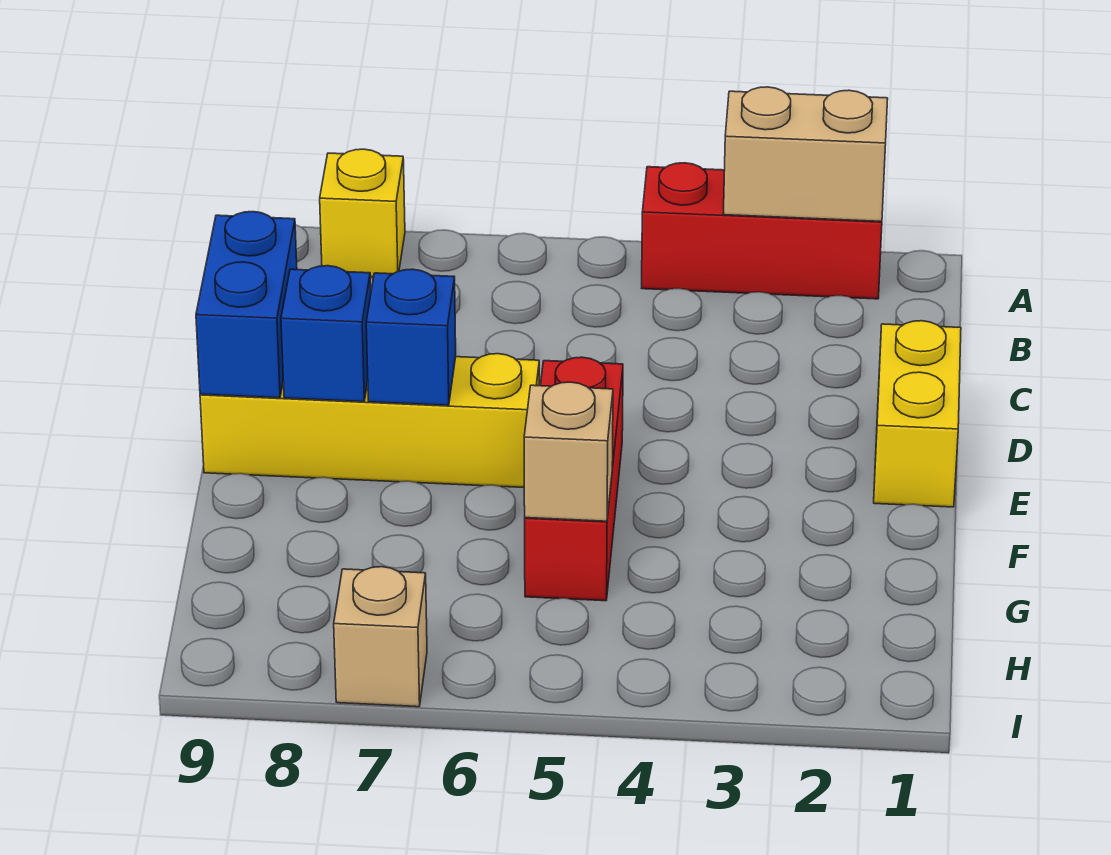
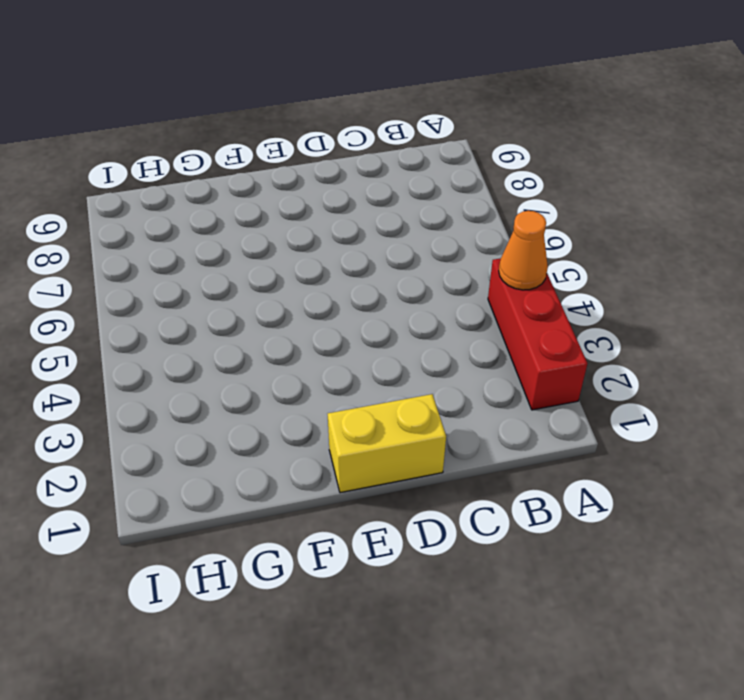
orange cone A4 level 2 -> none
none -> yellow brick A8 level 1
none -> red brick E5:G5 level 1

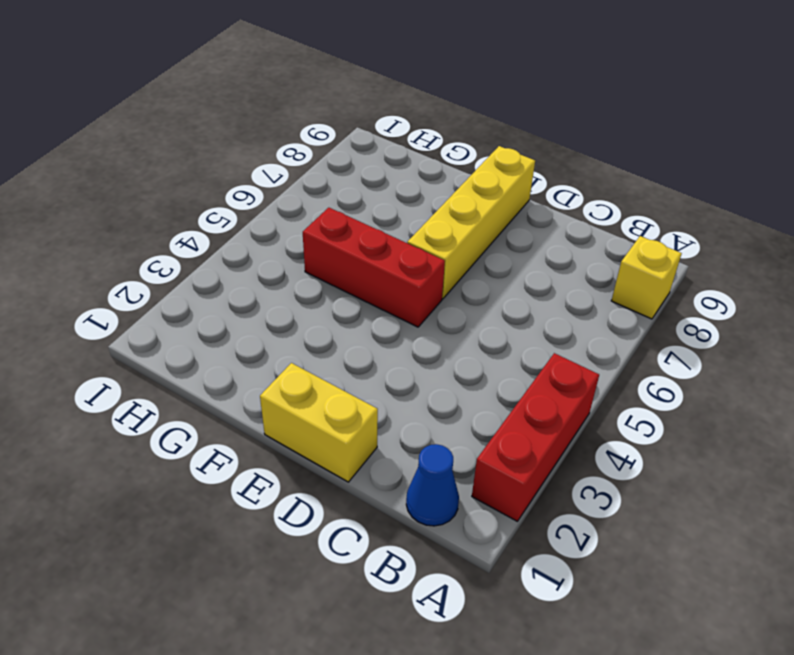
blue cone B1 level 1 -> none
none -> tan brick I7 level 1
none -> tan brick A2:A3 level 2

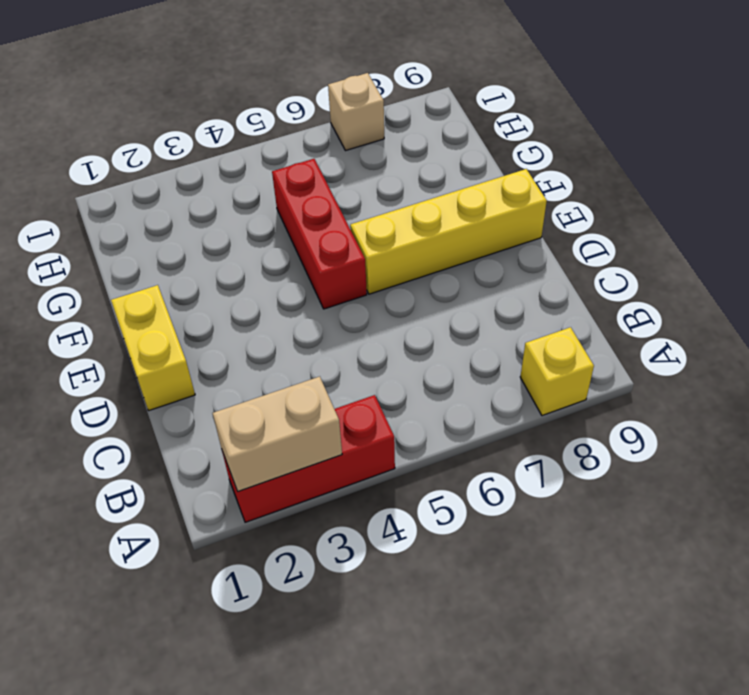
none -> blue brick D9:E9 level 2
none -> blue brick E7 level 2

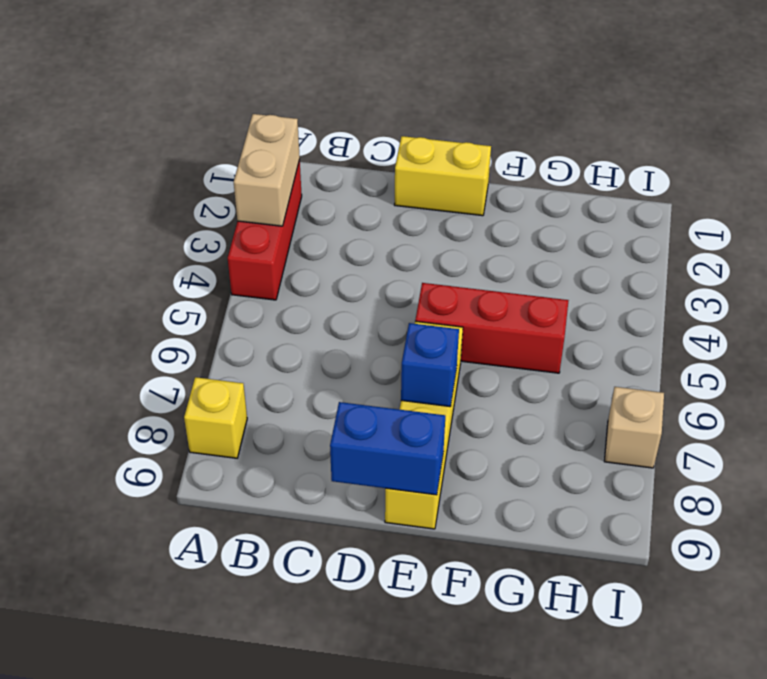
none -> blue brick E8 level 2
none -> tan brick G5 level 2

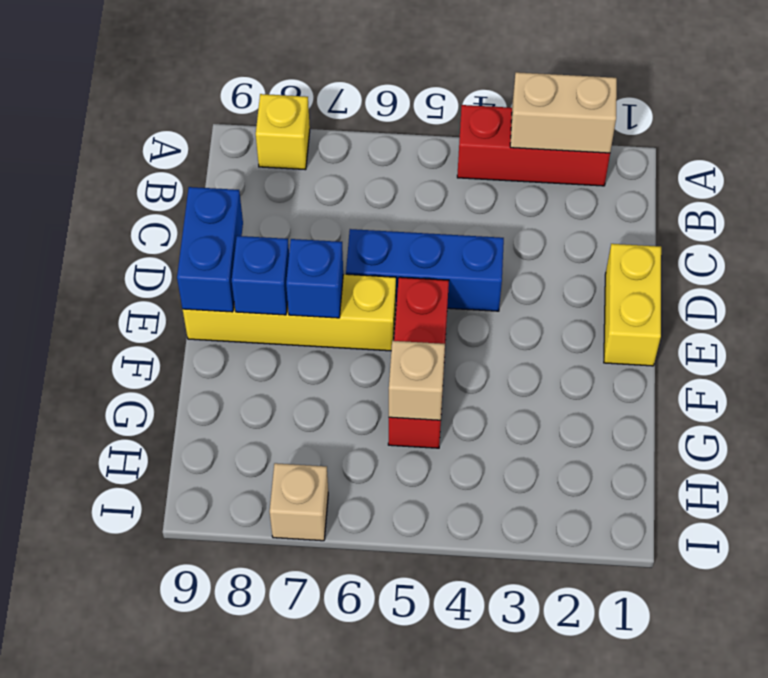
blue brick D4:D6 level 1 -> none

